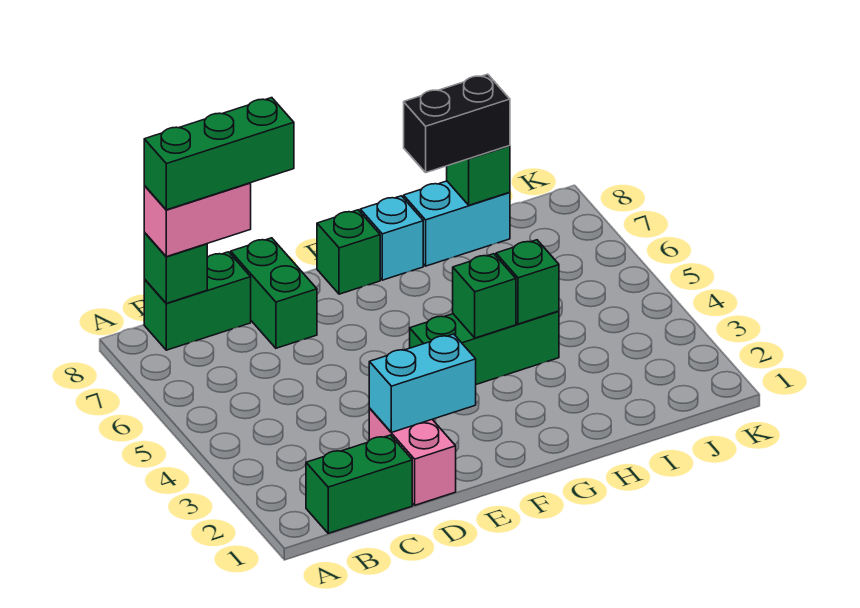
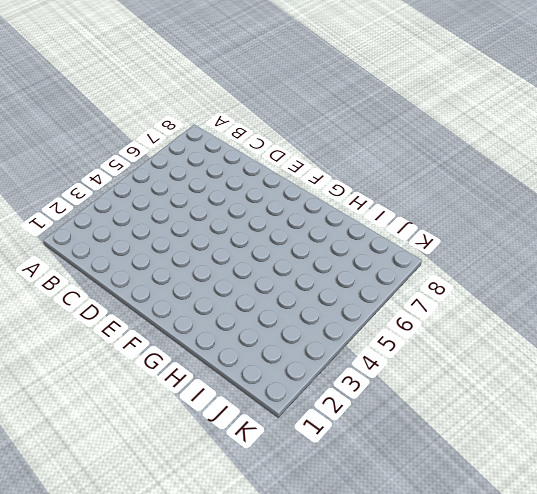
none -> green brick B1:C1 level 1
none -> green brick B8:C8 level 1
none -> pink brick D1:D2 level 1

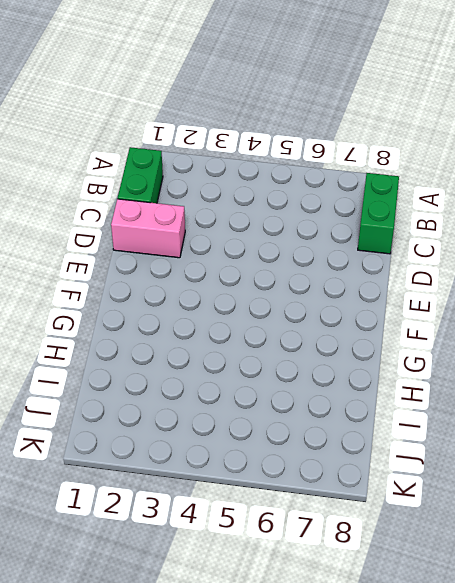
none -> green brick D7:D8 level 1
none -> green brick F4:H4 level 1
none -> green brick F8 level 1

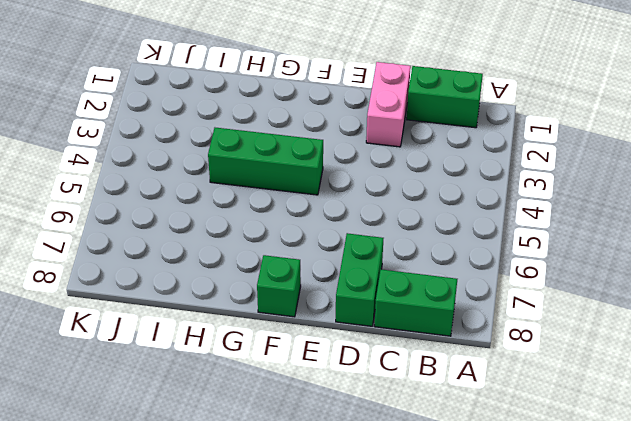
none -> cyan brick G8 level 1
none -> cyan brick H8:I8 level 1
none -> green brick B8 level 2

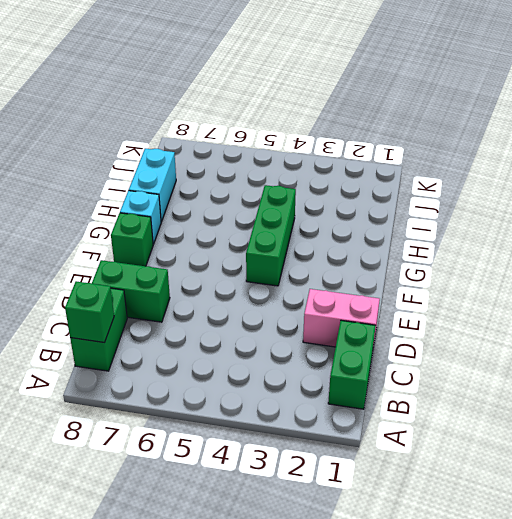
none -> cyan brick D2:E2 level 2
none -> green brick G4 level 2
none -> green brick H4 level 2

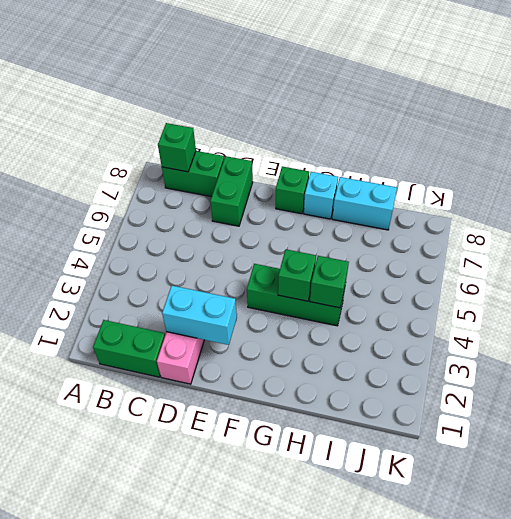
none -> green brick I8 level 2
none -> pink brick B8:C8 level 3
none -> black brick H8:I8 level 3

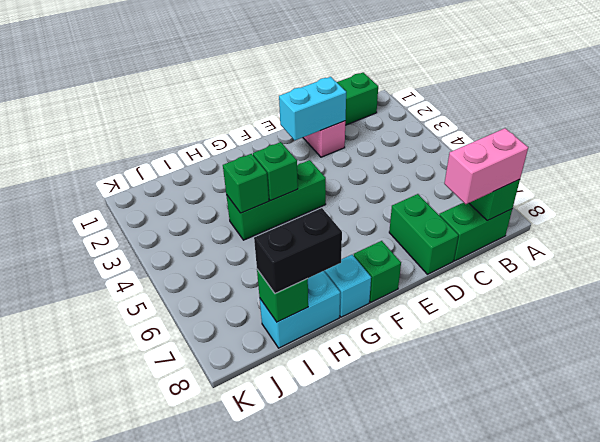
none -> green brick B8:D8 level 4

